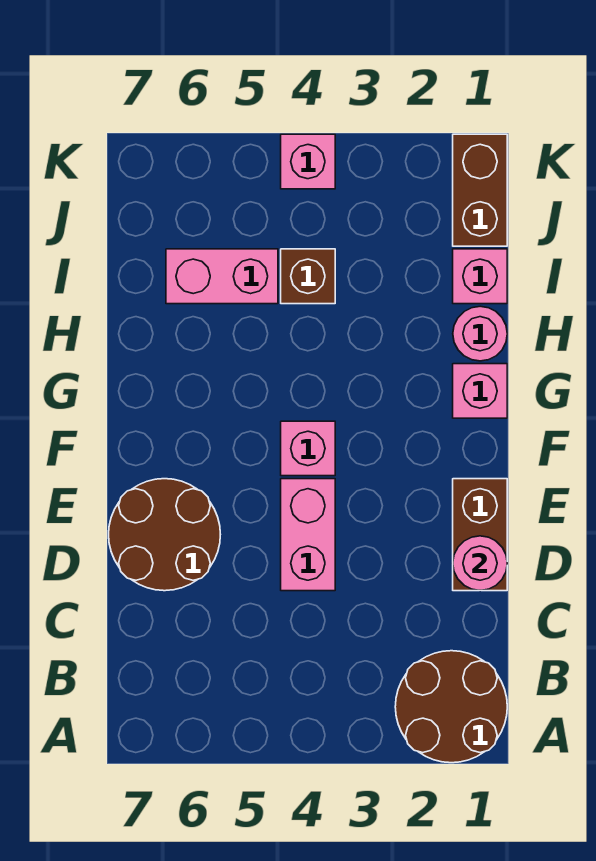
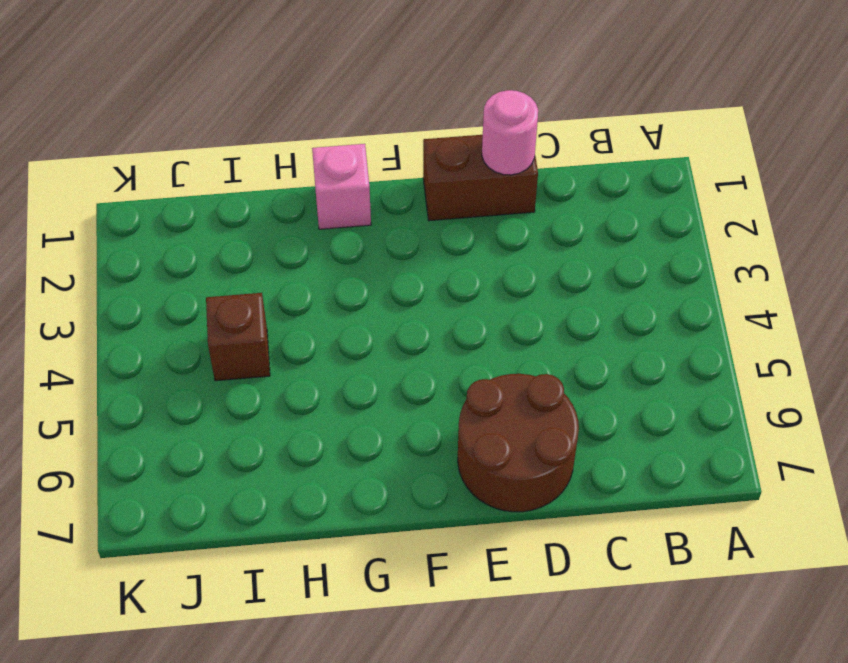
none -> brown round brick A1:B2 level 1
none -> pink brick D4:E4 level 1
none -> pink brick F4 level 1

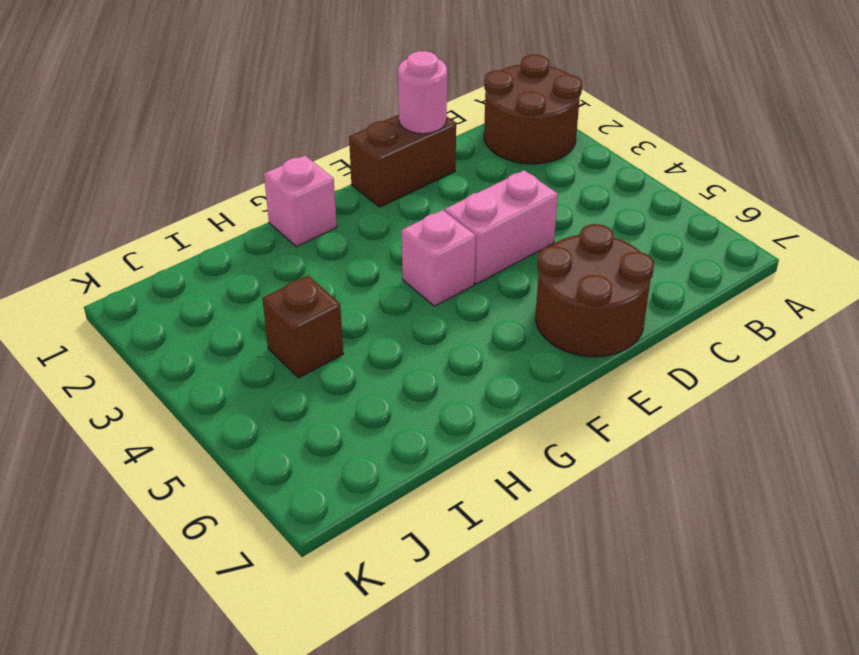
none -> pink round brick H1 level 1
none -> pink brick I1 level 1
none -> pink brick I5:I6 level 1

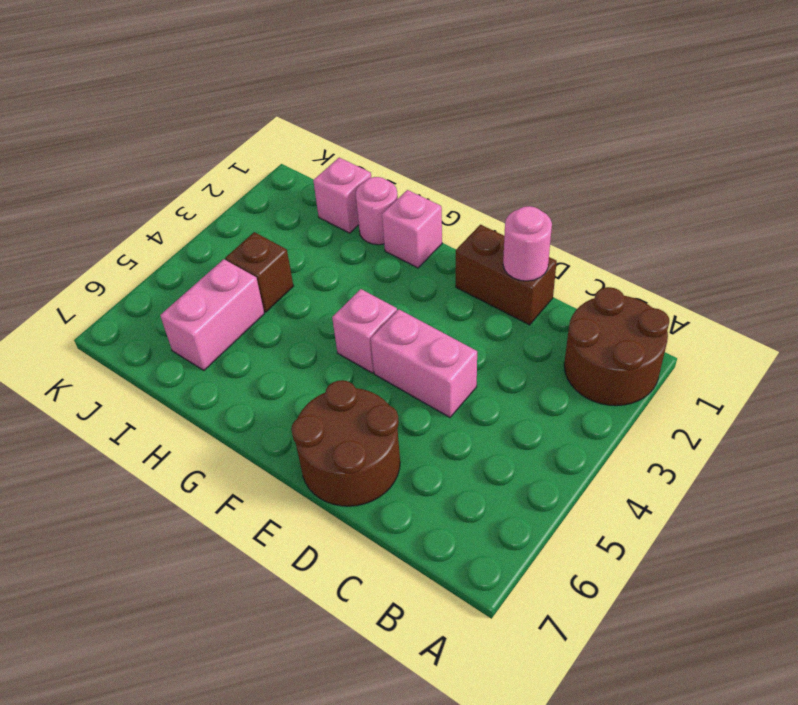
none -> brown brick J1:K1 level 1
none -> pink brick K4 level 1

